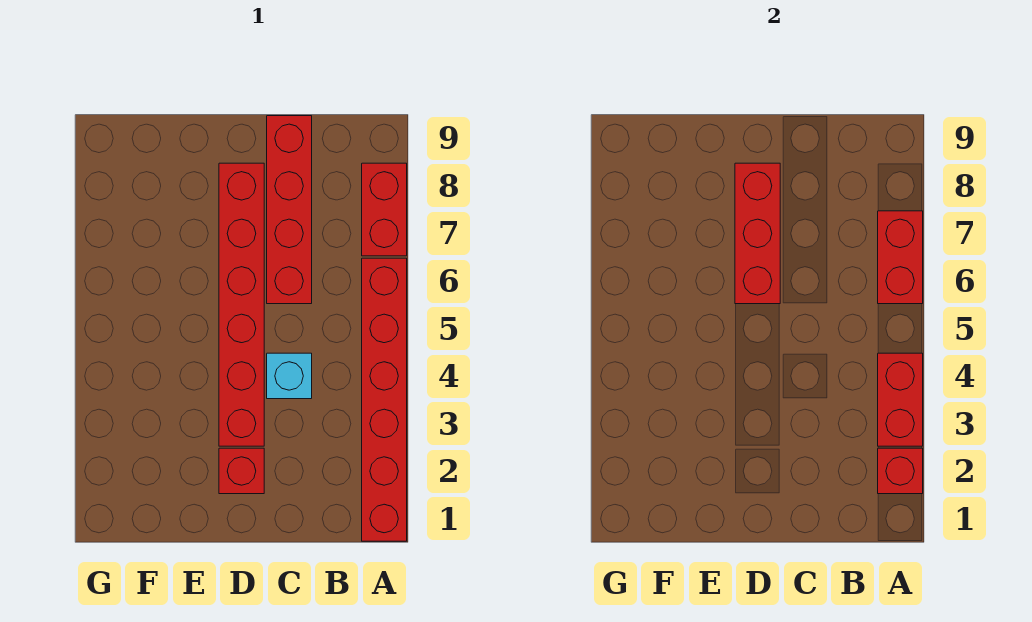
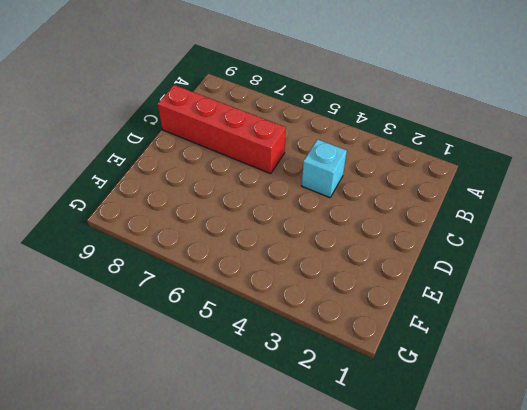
none -> red brick A1:A6 level 1
none -> red brick A7:A8 level 1

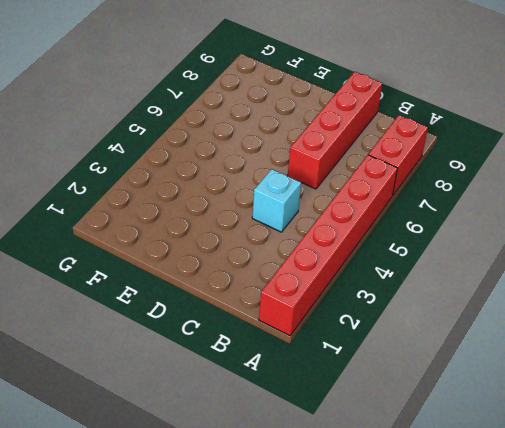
none -> red brick D2 level 1
none -> red brick D3:D8 level 1

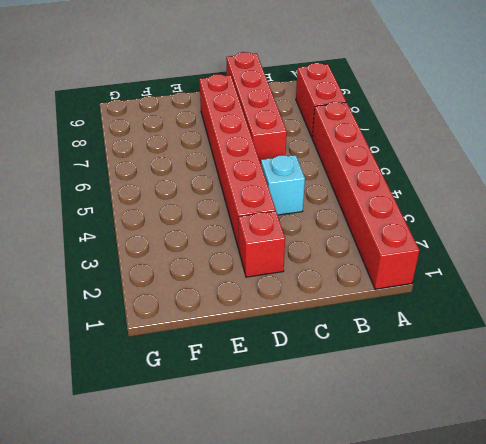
none -> red brick A2 level 2
none -> red brick A3:A4 level 2

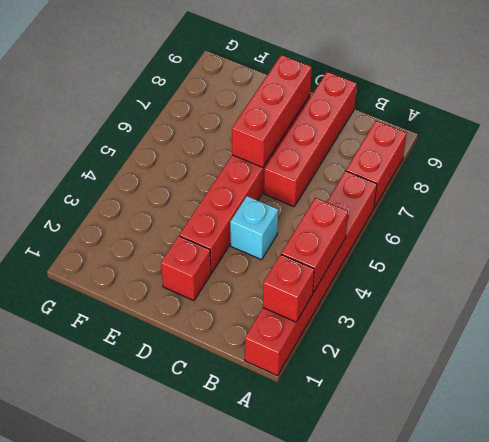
none -> red brick A6:A7 level 2

